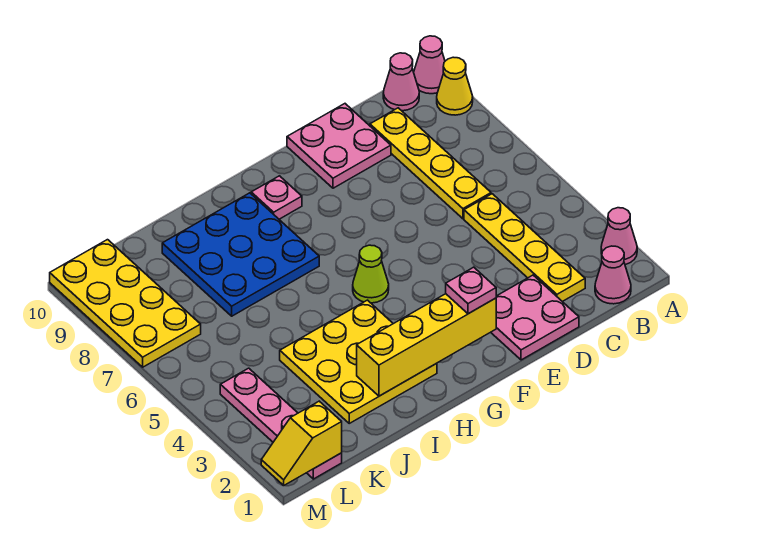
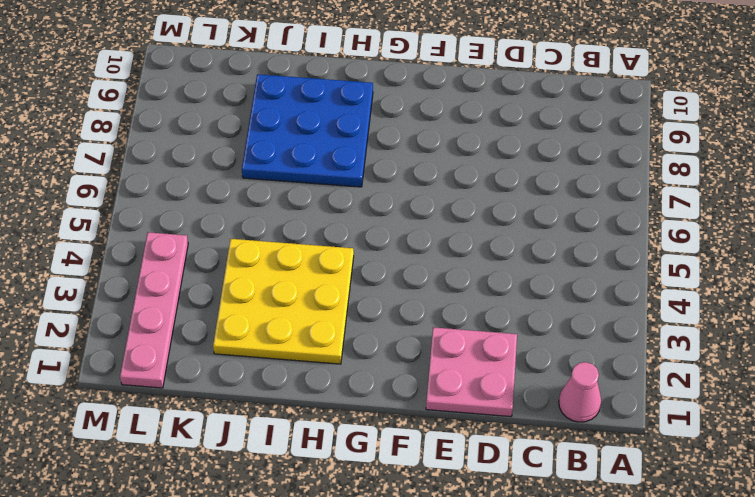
none -> pink cone A2 level 1
none -> yellow cone A9 level 1
none -> pink cone A10 level 1

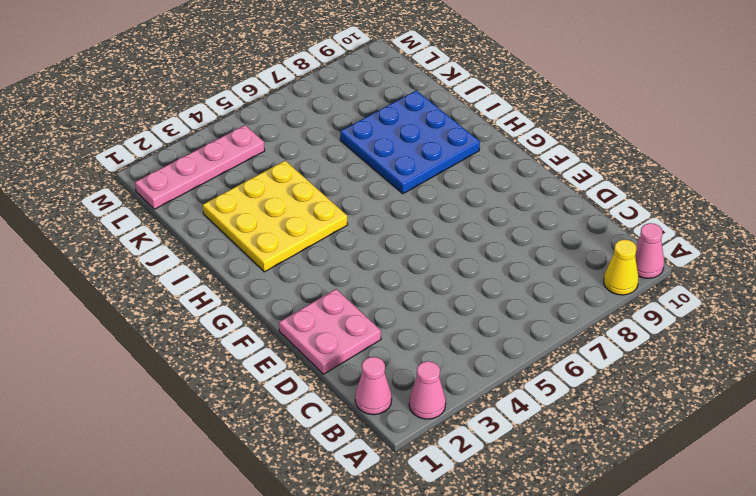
none -> pink cone B10 level 1
none -> yellow plate C2:C5 level 1
none -> yellow plate C6:C9 level 1

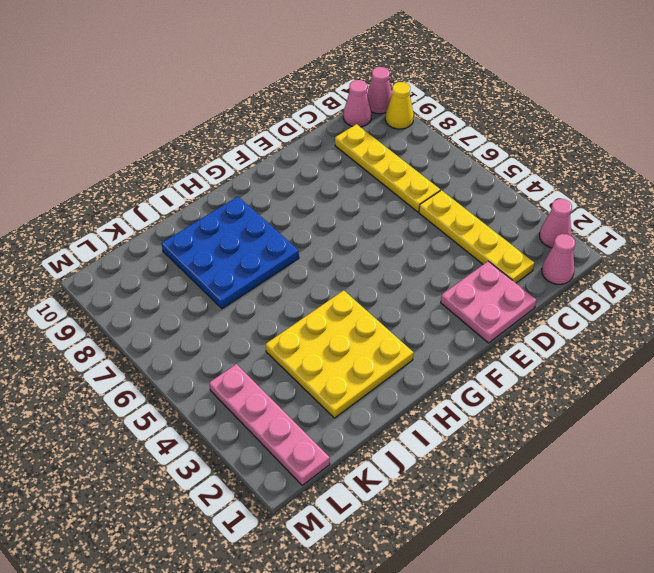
none -> pink plate D9:E10 level 1
none -> lime cone G5 level 1
none -> pink plate G9 level 1

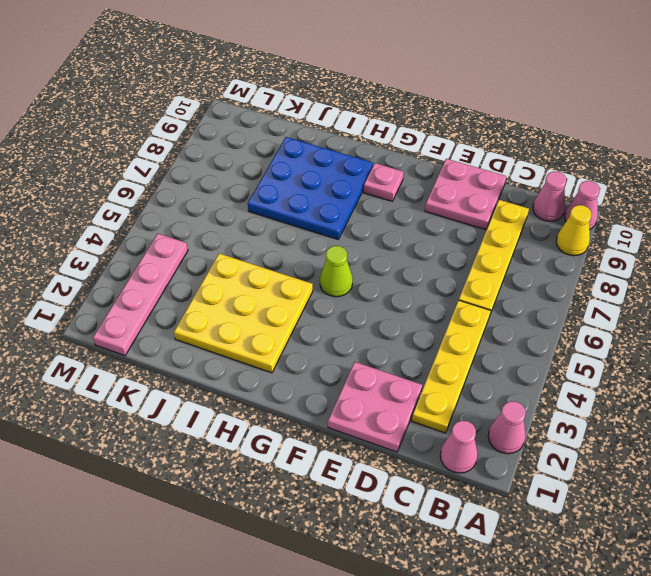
none -> yellow plate L7:M10 level 1
none -> yellow brick F2:I2 level 2
none -> yellow slope L1:M1 level 2 top L

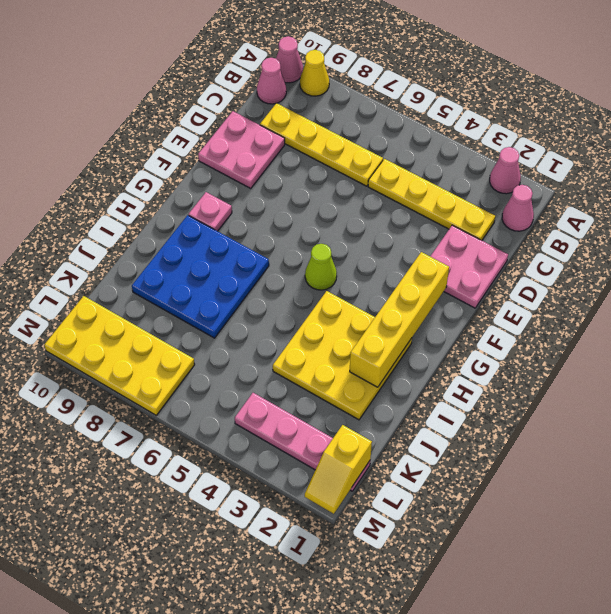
none -> pink plate F2 level 3

